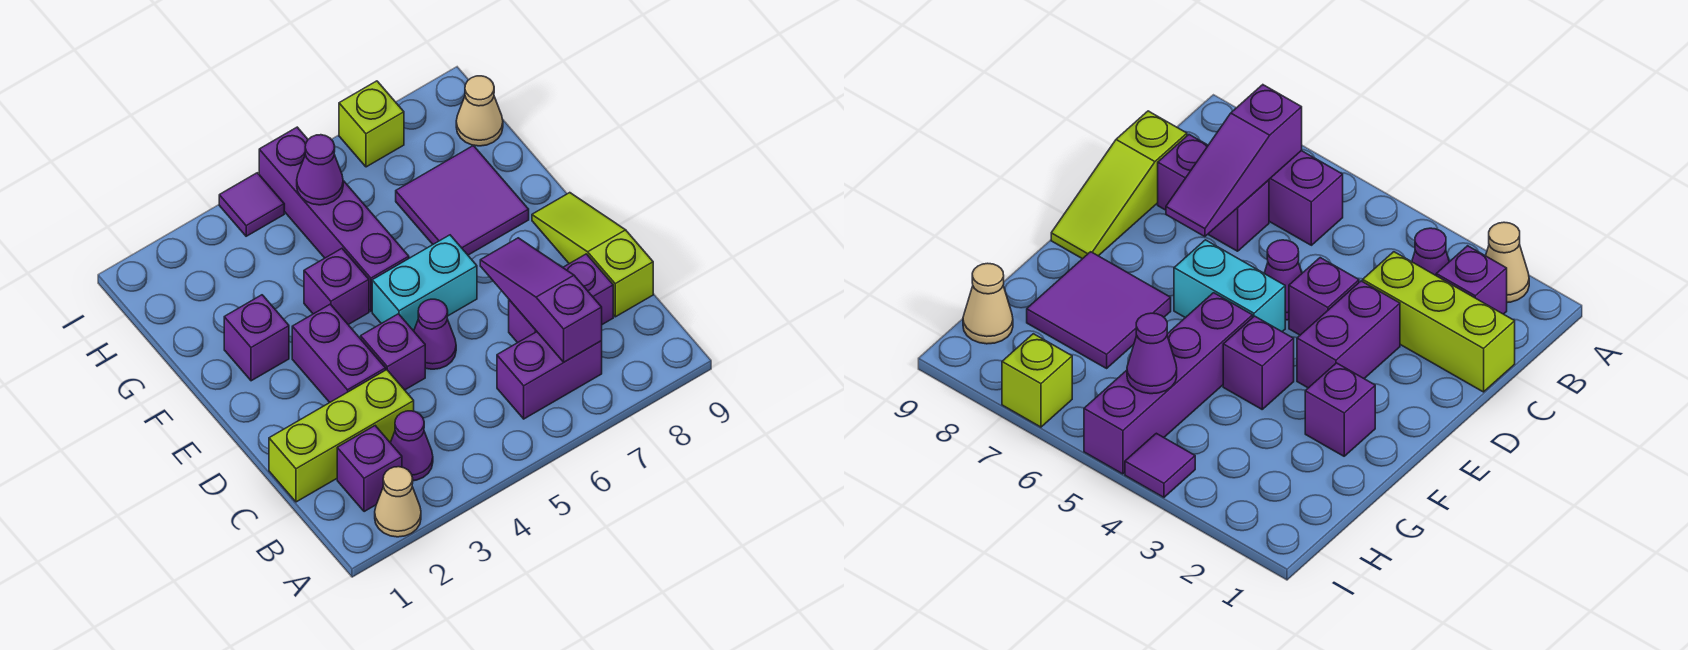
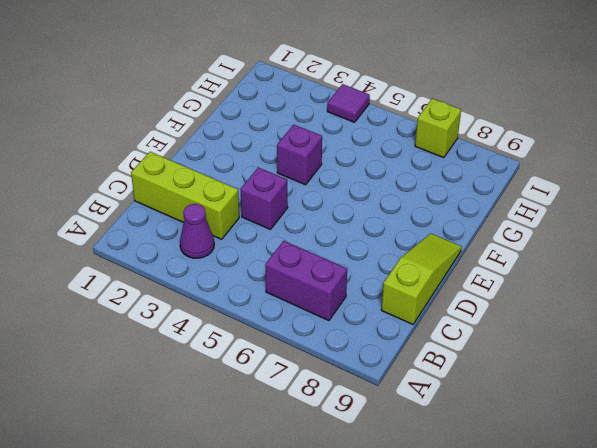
none -> tan cone A2 level 1
none -> purple brick B2 level 1
none -> purple brick C7:C8 level 1

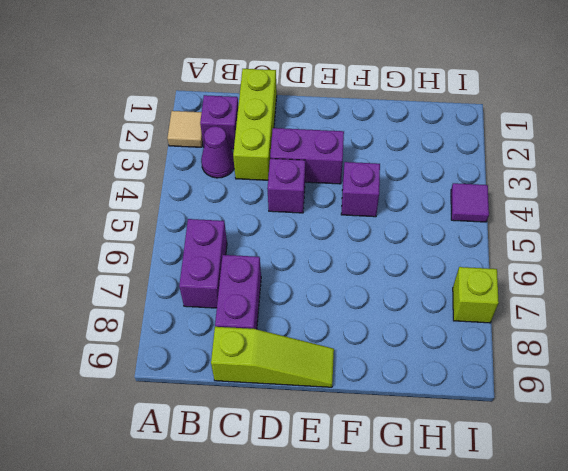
tan tile A2 level 1 -> tan cone A2 level 1
none -> purple cone D5 level 1
none -> cyan brick E5:E6 level 1
none -> purple brick F2 level 1

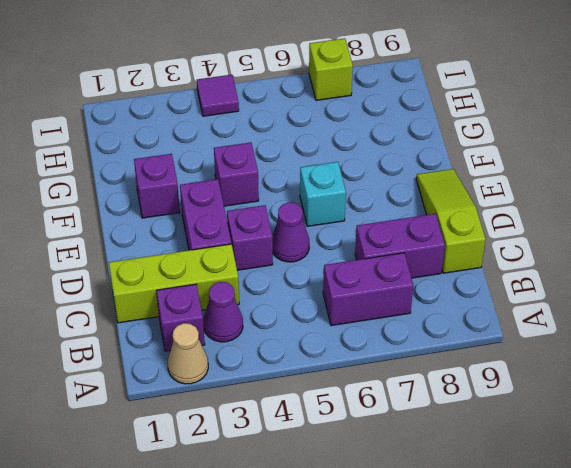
cyan brick E6 level 1 -> cyan brick E5:E6 level 1
none -> purple brick F5:I5 level 1
none -> purple tile F7:G8 level 1
none -> tan cone H9 level 1

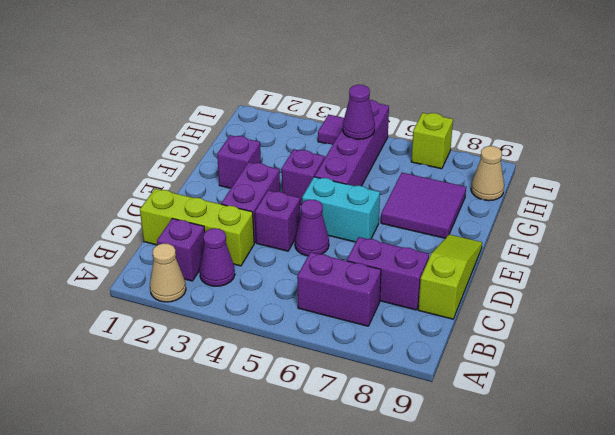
none -> purple slope B7:D7 level 2 top B

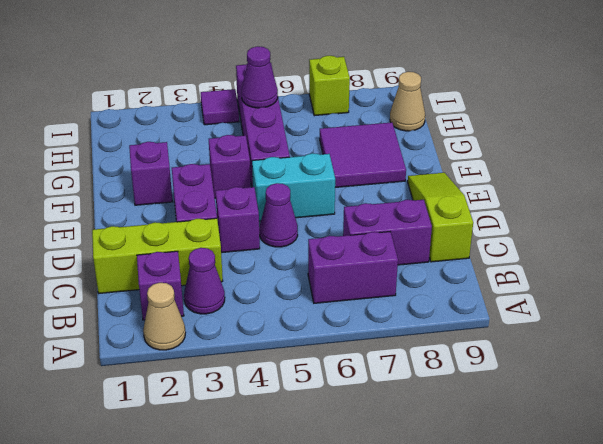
none -> purple slope B7:D7 level 2 top B

